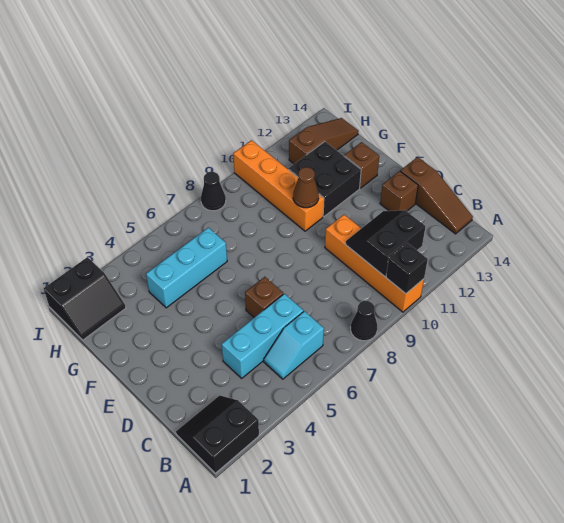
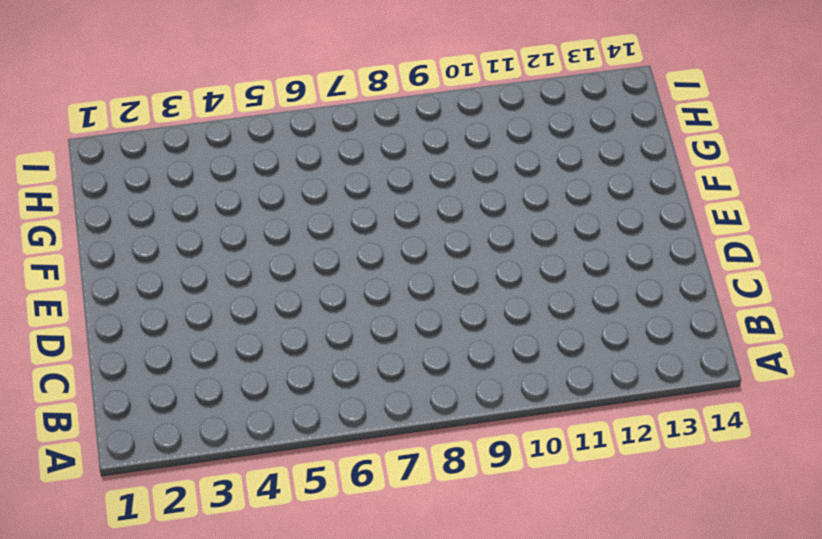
none -> black slope A1:B2 level 1 top A
none -> black cone A8 level 1
none -> orange brick A10:D10 level 1

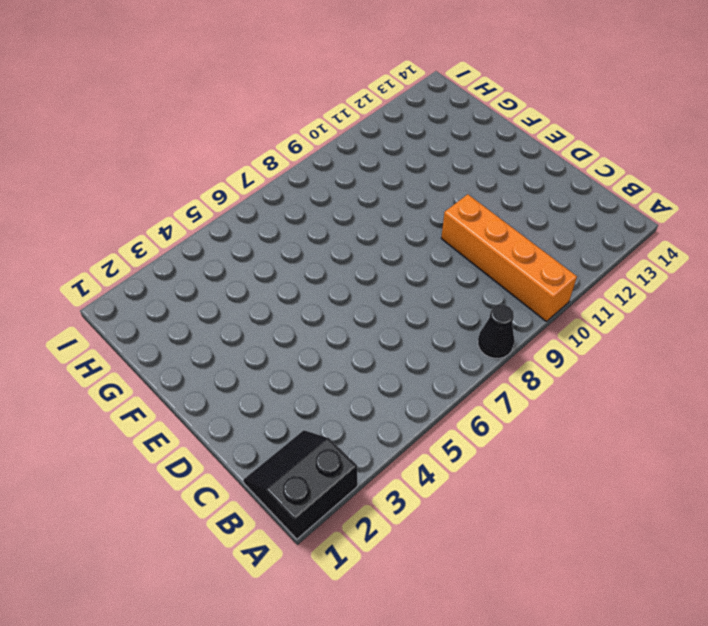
none -> cyan slope B5:B6 level 1 top 6
none -> brown slope B14:D14 level 1 top D
none -> cyan brick C4:C6 level 1

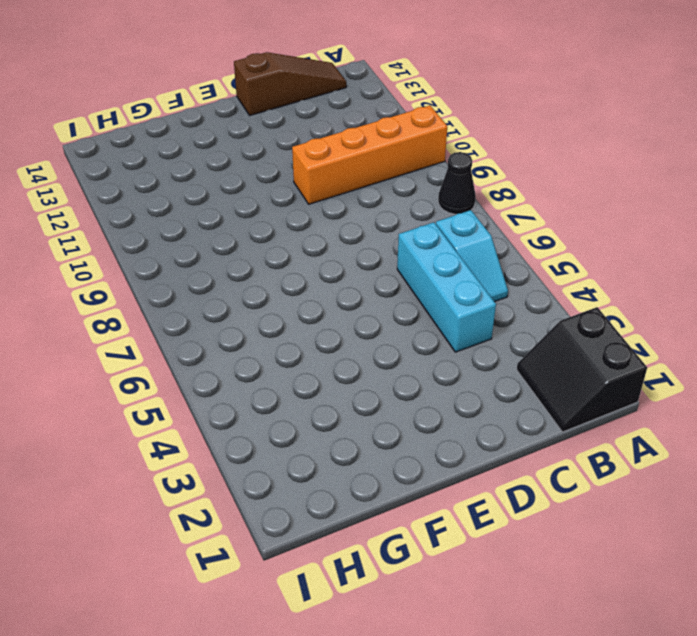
none -> brown brick D6 level 1
none -> brown brick D13 level 1
none -> orange brick F10:I10 level 1

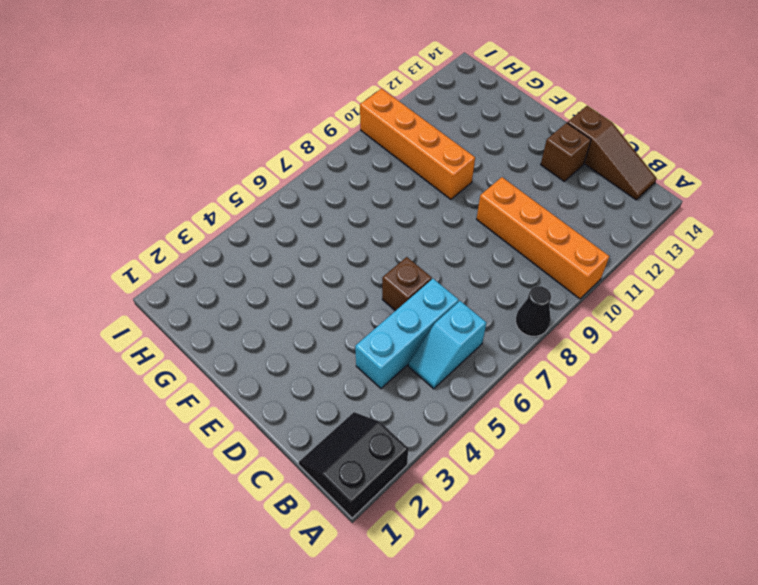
none -> black brick F11:G12 level 1
none -> brown brick F13 level 1
none -> cyan brick G4:G6 level 1

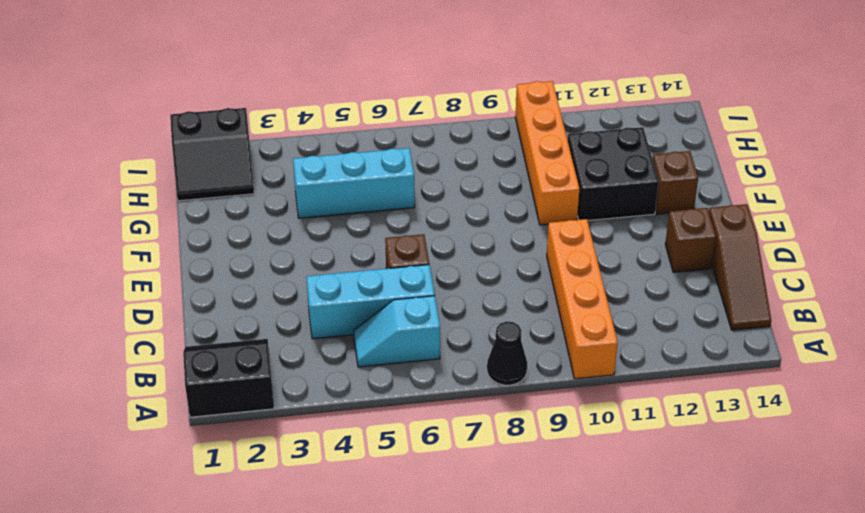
none -> brown slope H12:H14 level 1 top 12
none -> black cone I8 level 1
none -> black brick A10 level 2

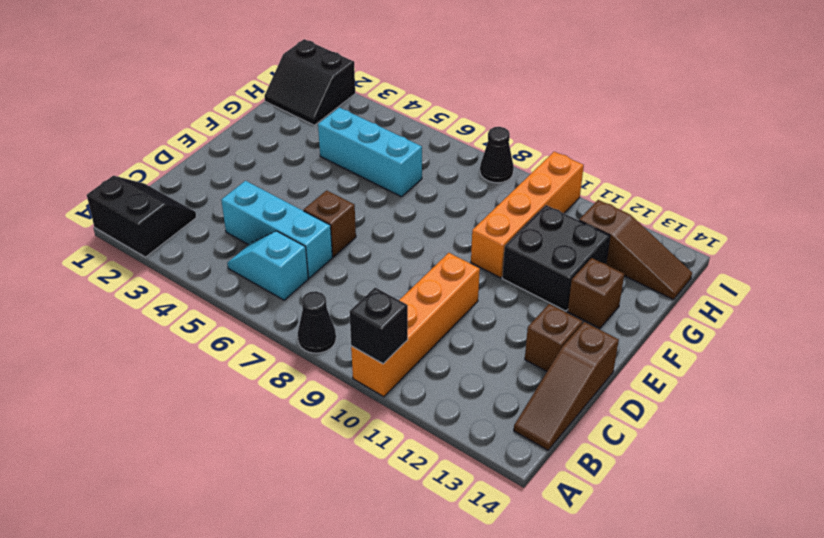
none -> black slope B10:C11 level 2 top B
none -> brown cone F10 level 2

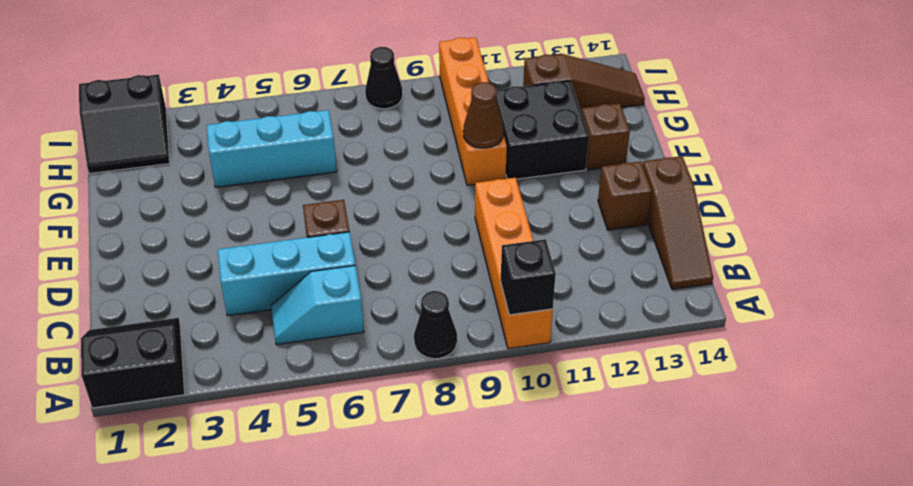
none -> black slope B10:C11 level 2 top B

